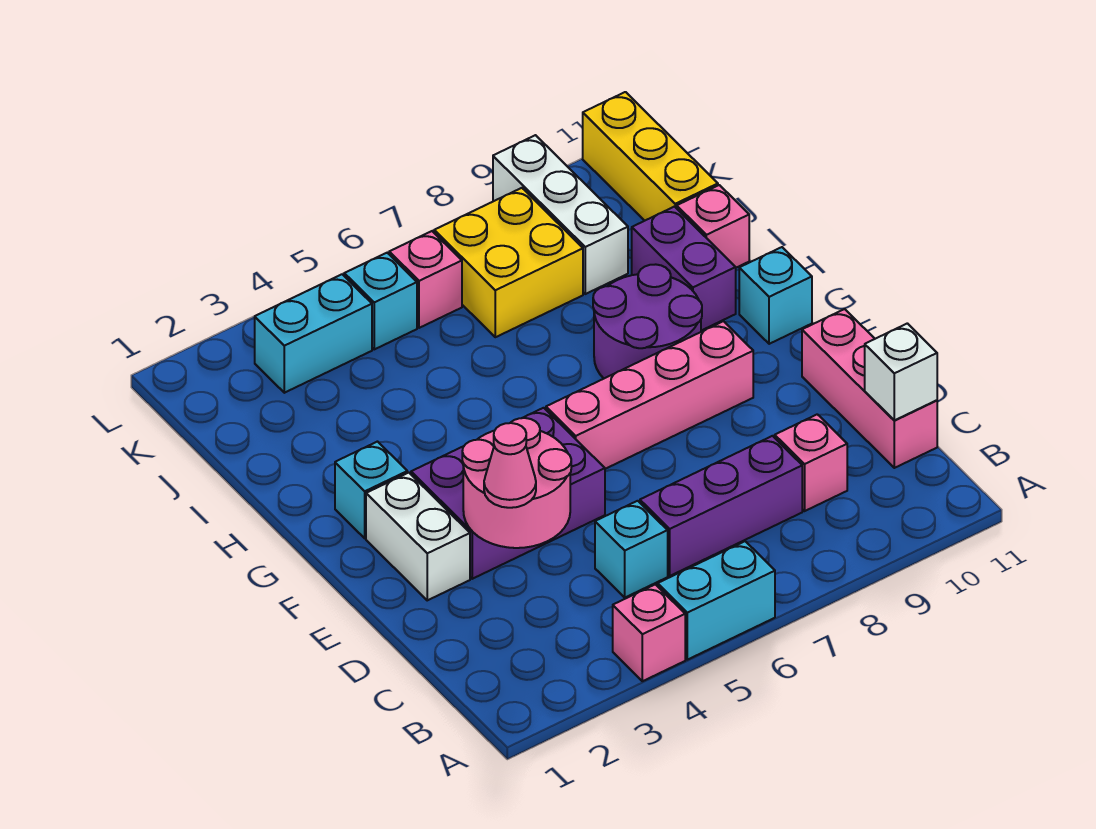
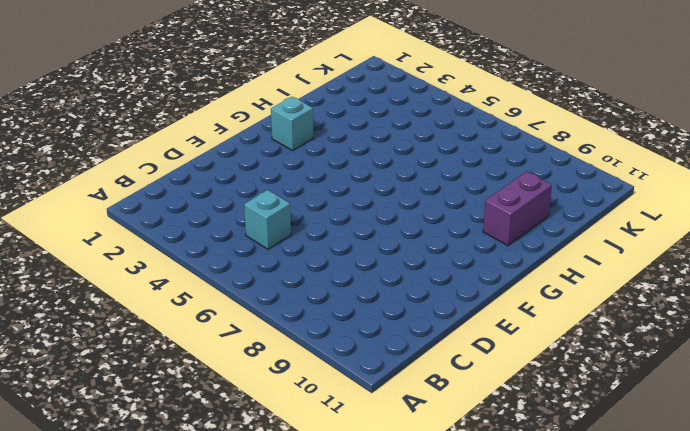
none -> pink brick A4 level 1
none -> cyan brick A5:A6 level 1
none -> purple brick C6:C8 level 1

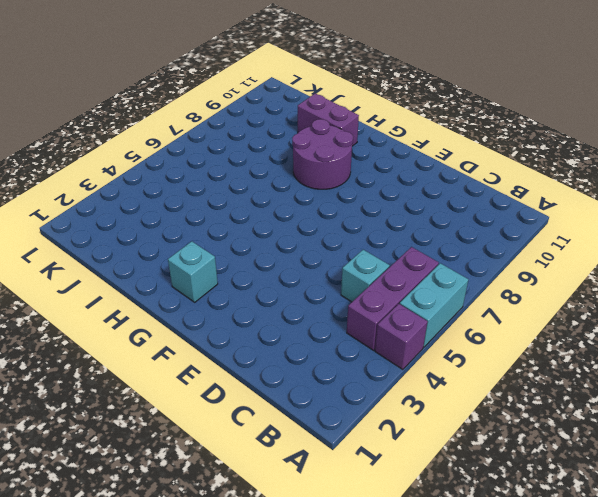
purple brick A4 level 1 -> pink brick A4 level 1
purple brick B4:B6 level 1 -> purple brick C6:C8 level 1
none -> pink brick C9 level 1
none -> pink brick C11:E11 level 1
none -> white brick E2:F2 level 1

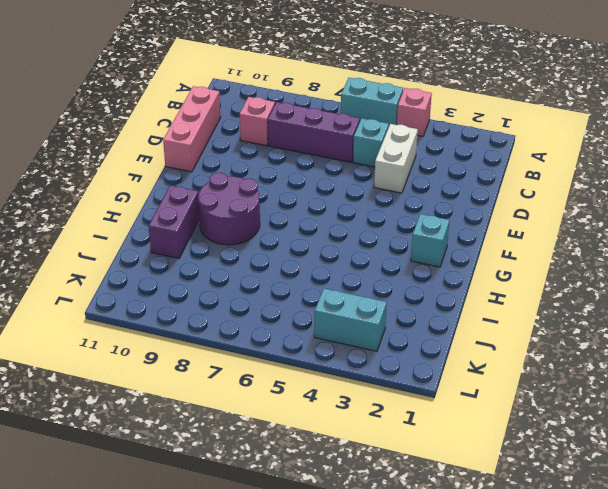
white brick C4:D4 level 1 -> white brick E2:F2 level 1
none -> purple brick E3:F5 level 1
none -> pink brick F6:F9 level 1
none -> cyan brick G11 level 1

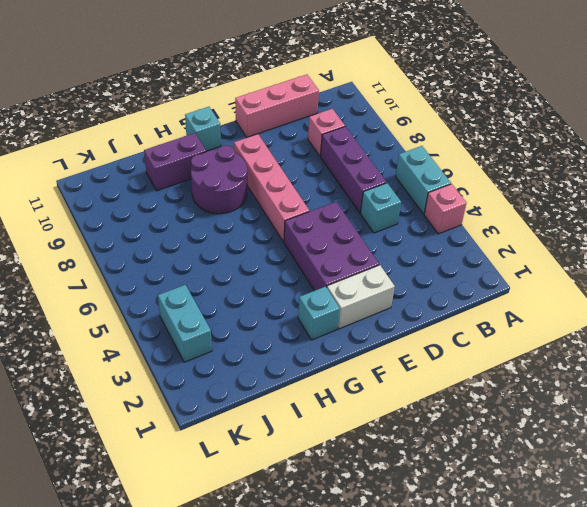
none -> pink brick I11 level 1
none -> yellow brick J7:K8 level 1
none -> white brick J9:L9 level 1

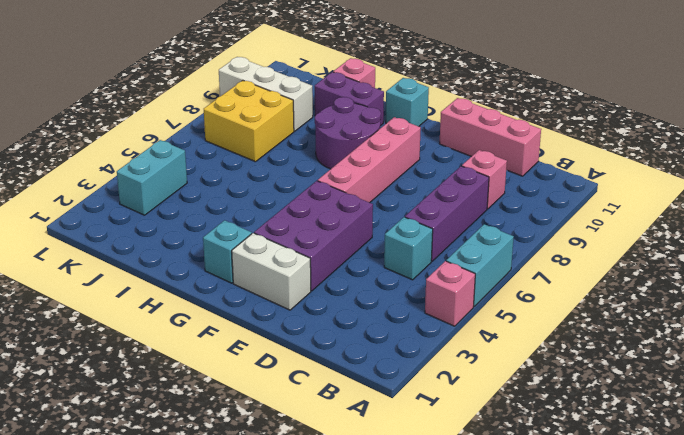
none -> yellow brick J11:L11 level 1
none -> cyan brick K5 level 1
none -> pink brick K6 level 1

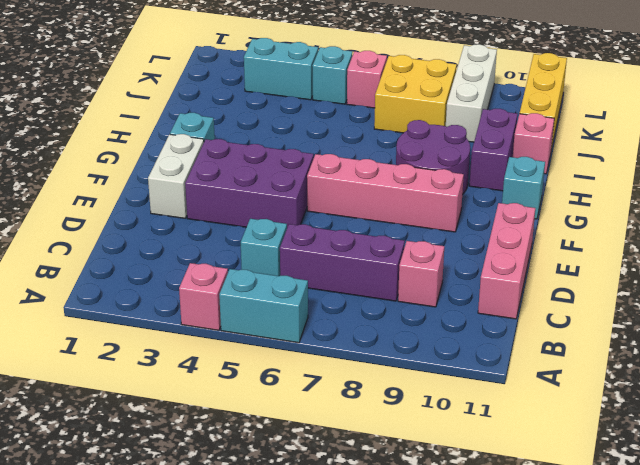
none -> white brick C11 level 2
none -> pink round brick D3:E4 level 2
none -> pink cone D3 level 3

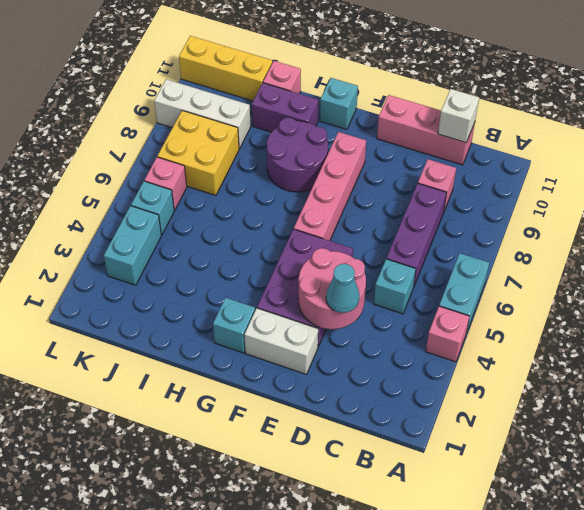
cyan cone D3 level 3 -> pink cone D3 level 3

